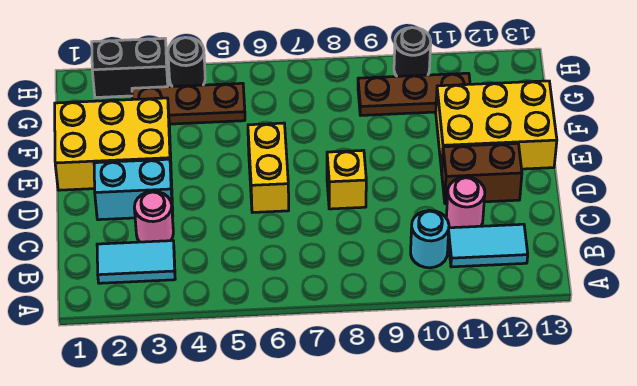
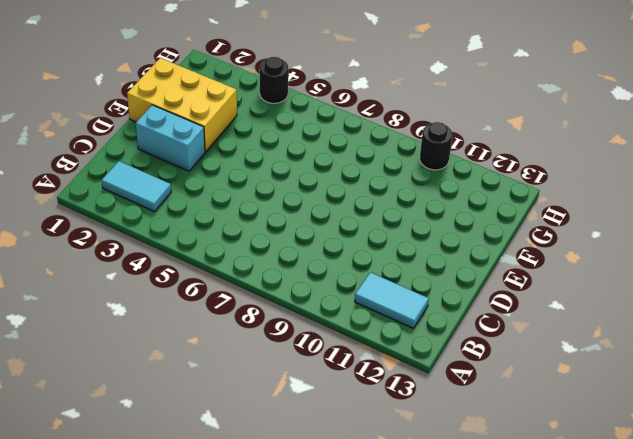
none -> cyan round brick B10 level 1
none -> pink round brick C3 level 1
none -> pink round brick C11 level 1

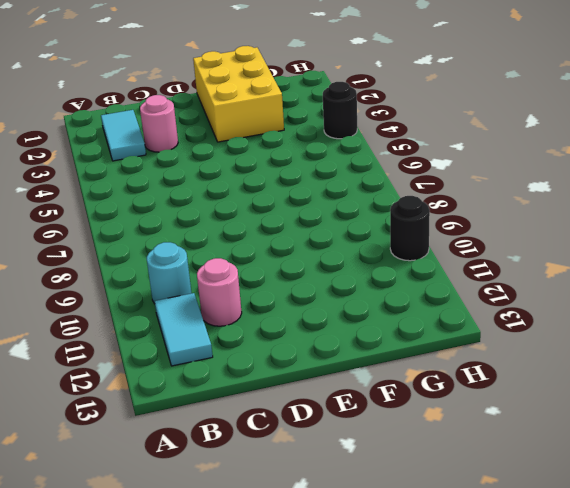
none -> cyan brick D2:D3 level 1
none -> yellow brick D6:E6 level 1
none -> yellow brick D8 level 1

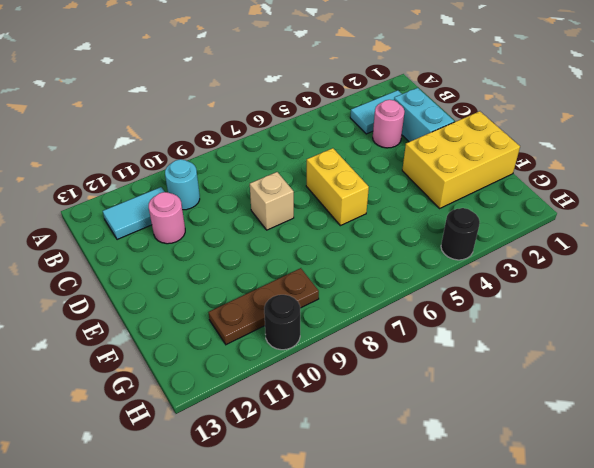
cyan brick C2:D2 level 1 -> cyan brick D2:D3 level 1
tan brick D8 level 1 -> yellow brick D8 level 1
none -> brown brick D11:D12 level 1
none -> yellow brick E11:F13 level 1
none -> brown plate G3:G5 level 1

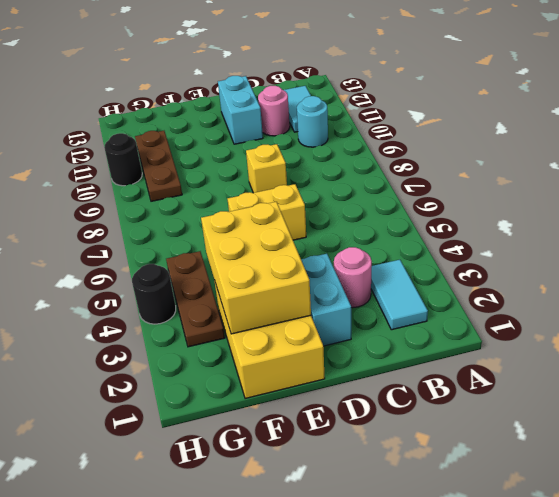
cyan brick D11:D12 level 1 -> brown brick D11:D12 level 1
yellow brick E2:F4 level 2 -> yellow brick E11:F13 level 1
none -> black brick H2:H3 level 1

